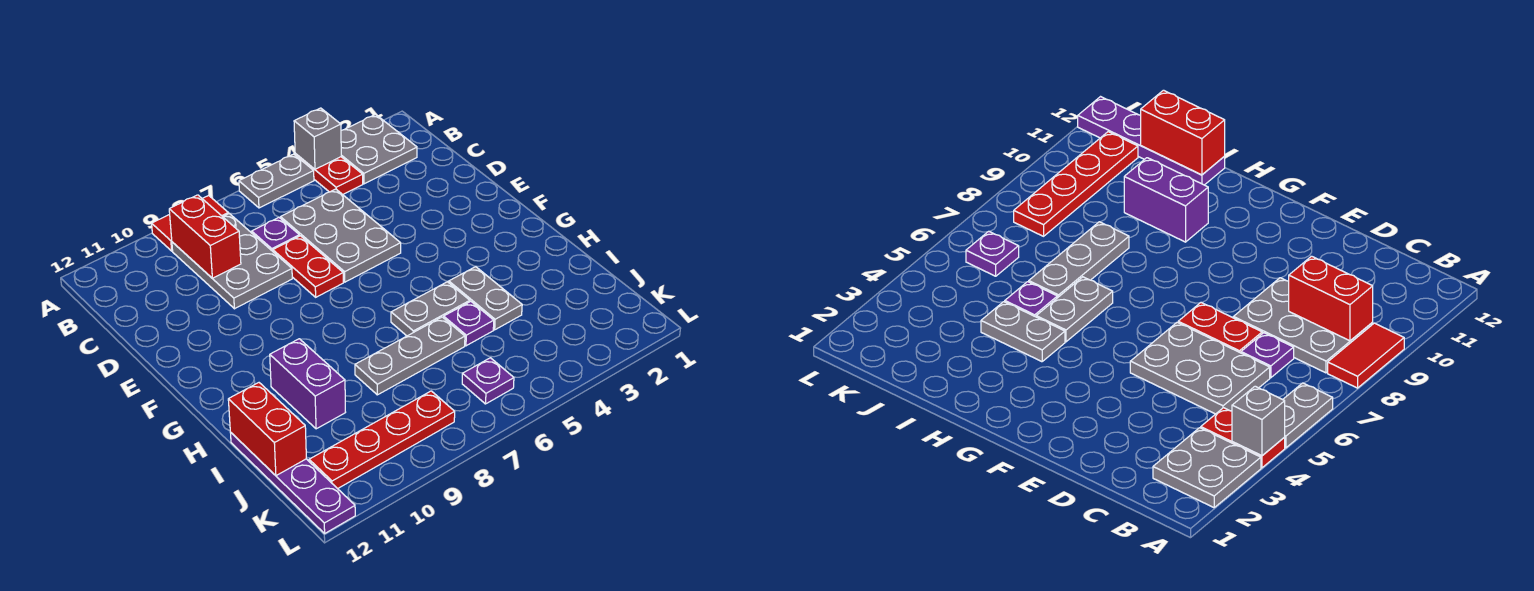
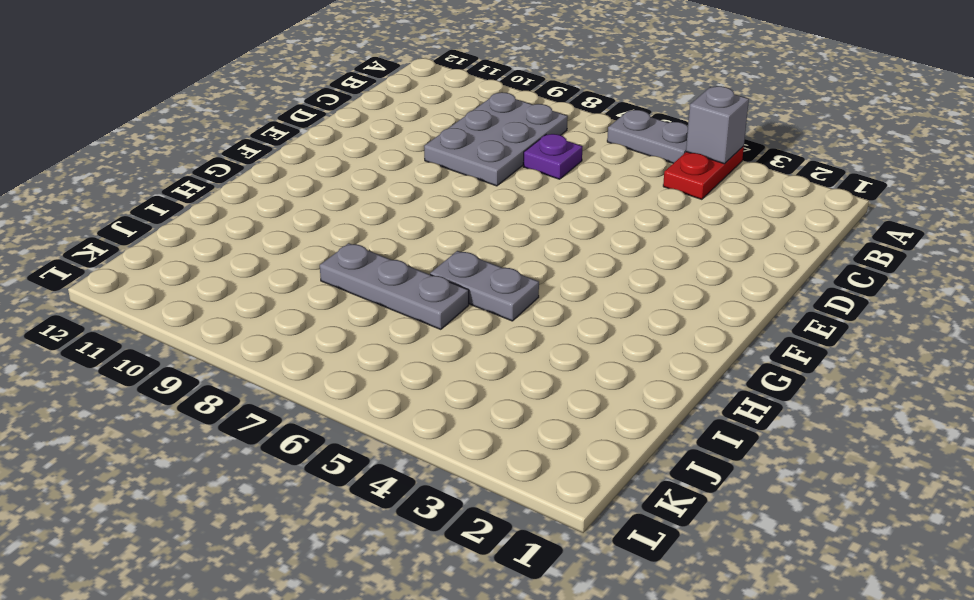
none -> grey plate A2:B3 level 1
none -> red tile A8:A9 level 1
none -> grey plate C5:E6 level 1

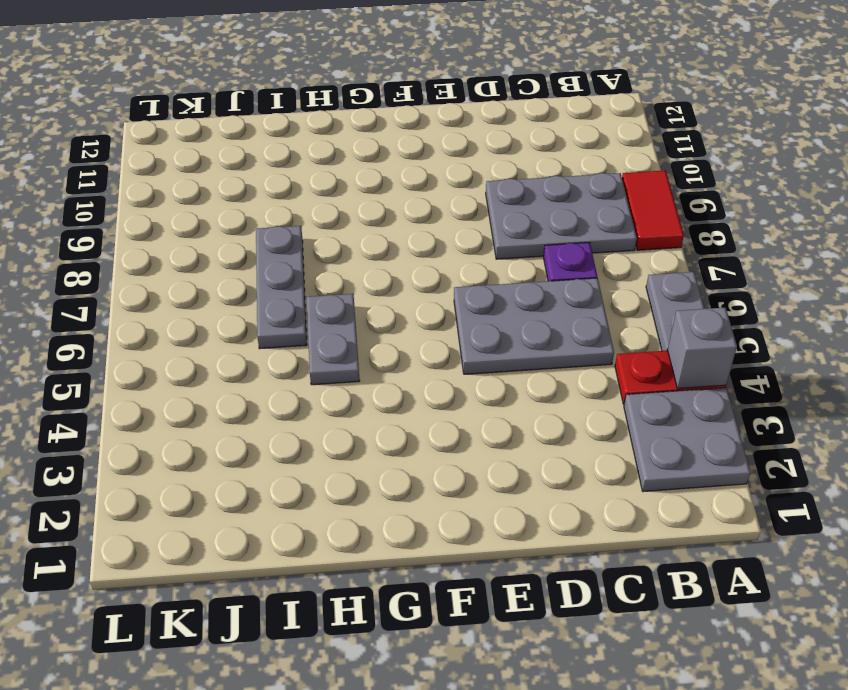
none -> red plate D7:E7 level 1
none -> grey plate H4:I4 level 1
none -> purple brick H10:I10 level 1

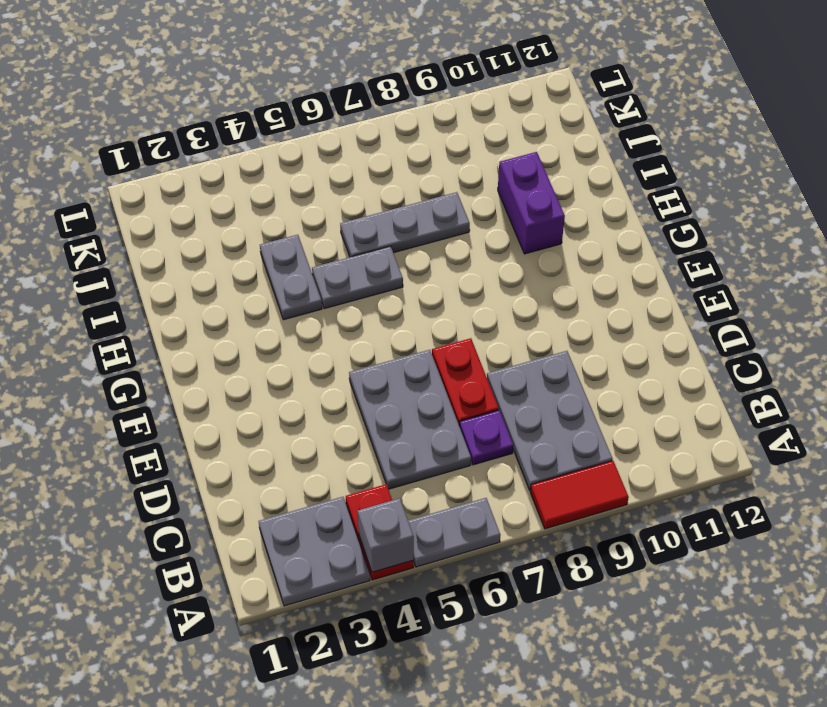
none -> purple plate I5 level 1
none -> purple plate I12:L12 level 1
none -> purple plate K6 level 1

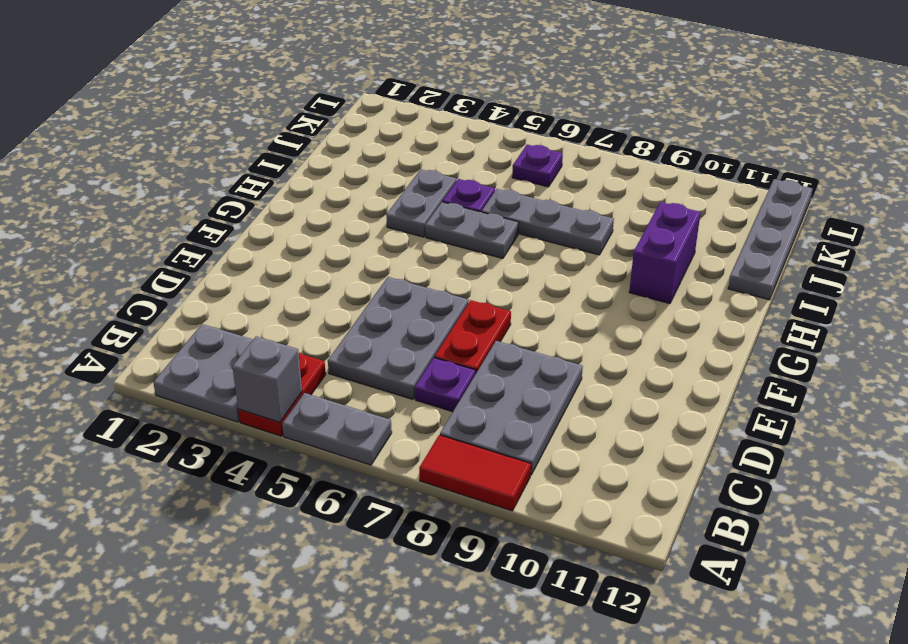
grey plate I12:L12 level 1 -> purple plate I12:L12 level 1
none -> red plate K8:K11 level 1
none -> red brick B9:C9 level 2
none -> red brick I12:J12 level 2

